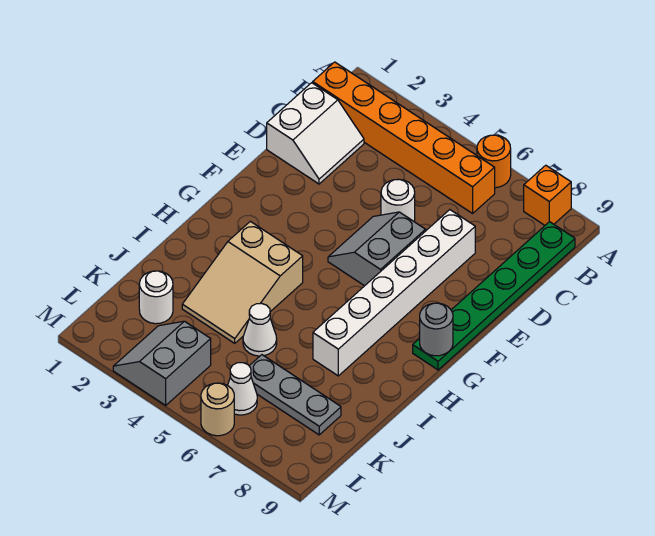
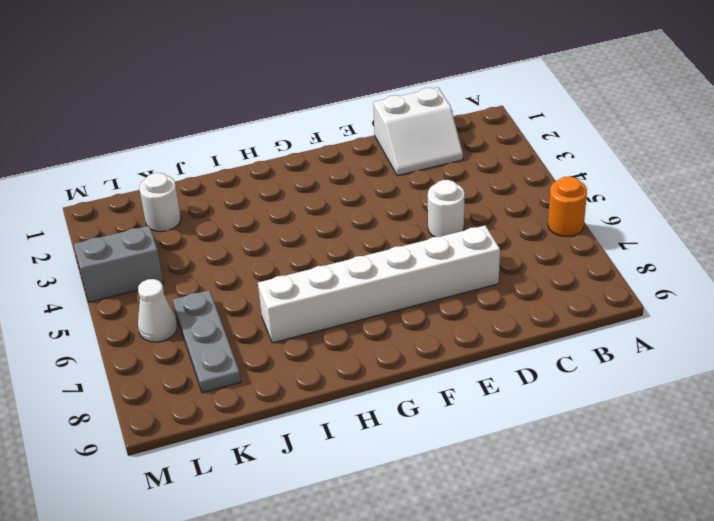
none -> orange brick A8 level 1
none -> orange brick B1:B6 level 1
none -> green plate B9:G9 level 1

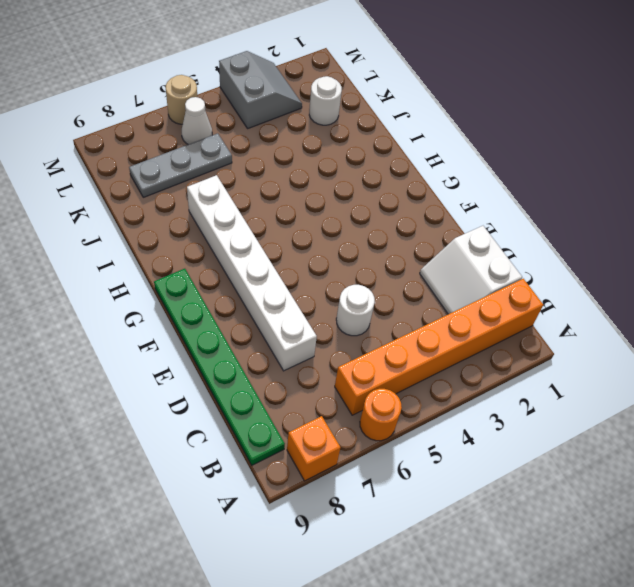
none -> grey slope E5:F6 level 1 top 6
none -> tan slope H3:J4 level 1 top H
none -> white cone J5 level 1

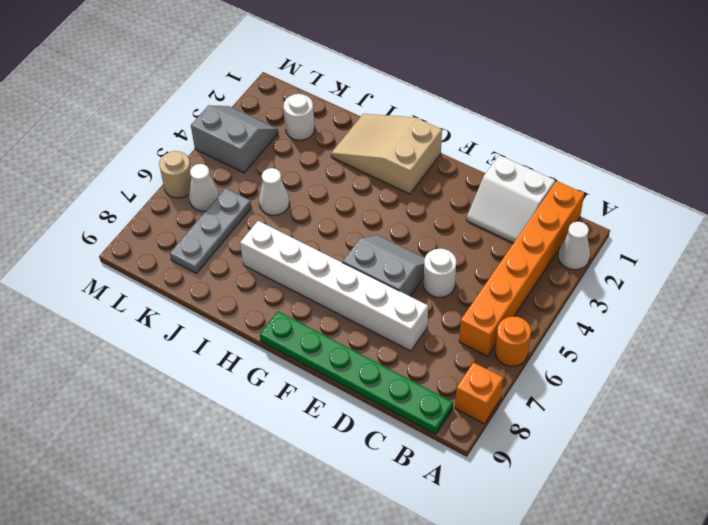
white cone A2 level 1 -> none
tan slope G1:I2 level 1 top G -> tan slope H3:J4 level 1 top H
none -> grey round brick G9 level 2

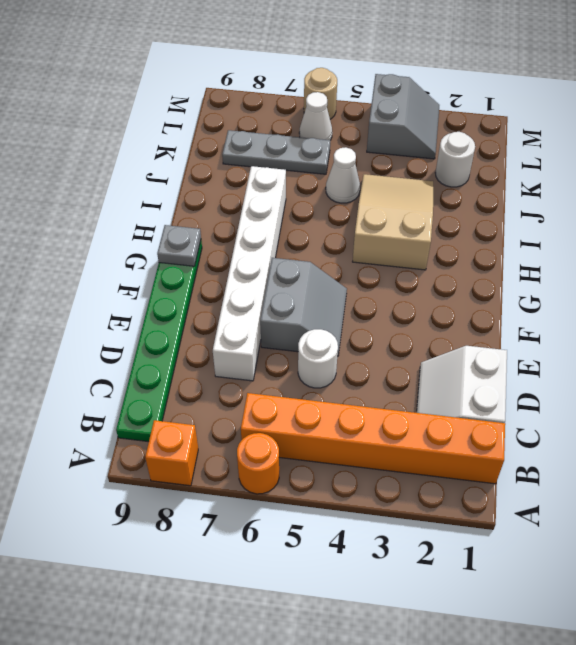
grey plate G9 level 2 -> grey round brick G9 level 2

